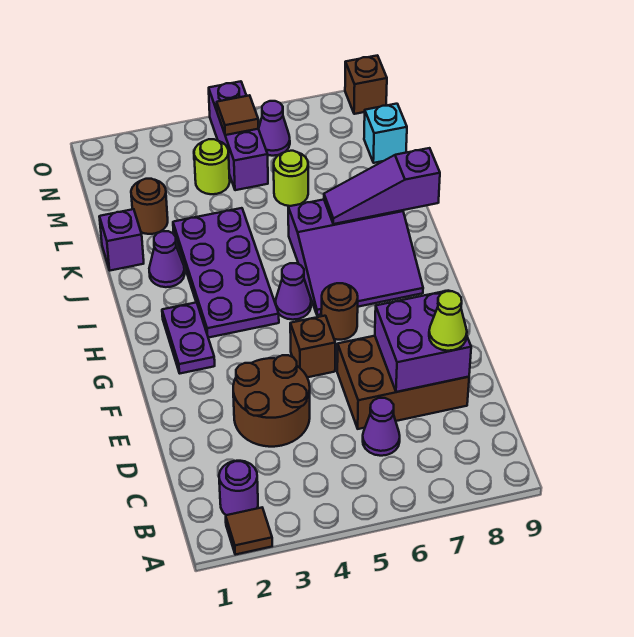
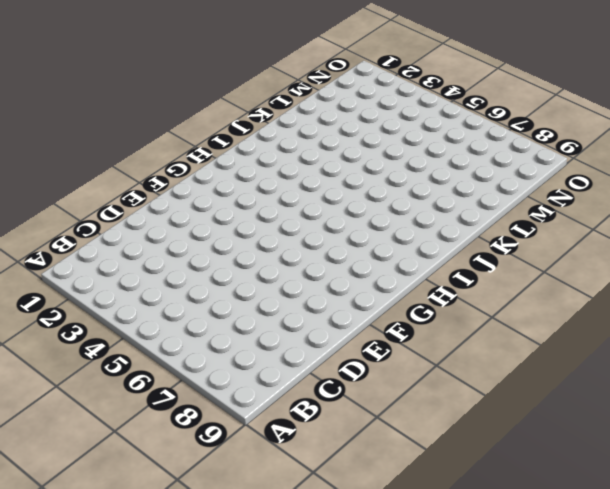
none -> brown tile A2 level 1
none -> purple round brick B2 level 1
none -> purple cone C6 level 1

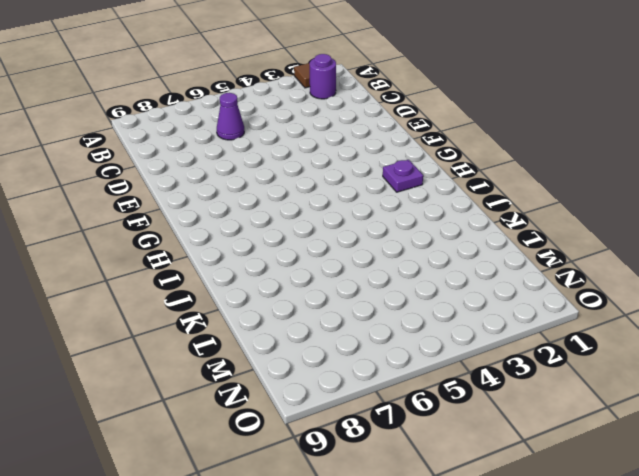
purple plate H2 level 1 -> purple plate G2:H2 level 1
none -> brown round brick D3:E4 level 1
none -> brown brick D6:E8 level 1
none -> brown brick F5 level 1

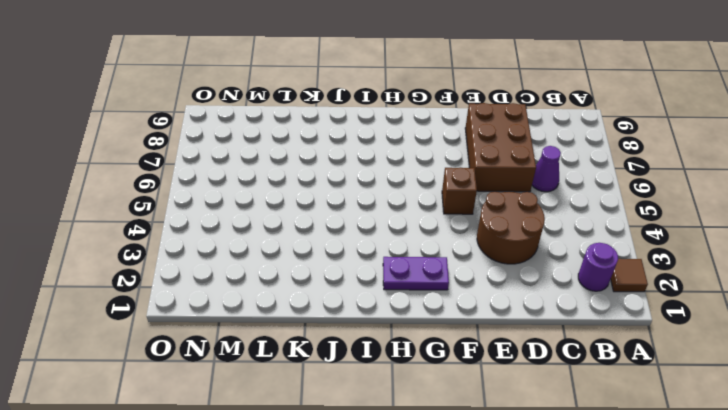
none -> brown round brick G6 level 1
none -> purple plate H3:K4 level 1
none -> purple cone H5 level 1

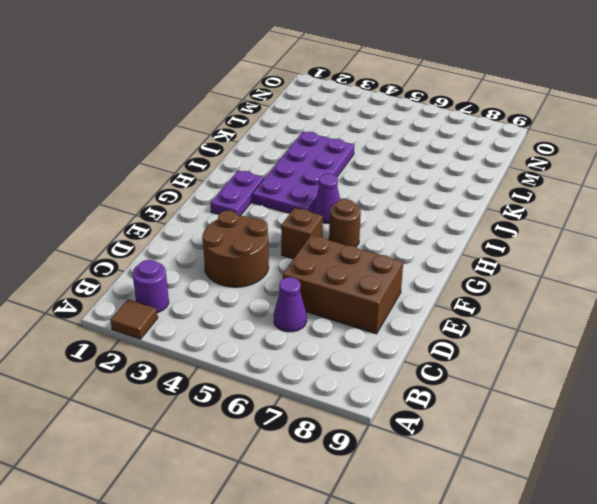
none -> purple slope H6:J8 level 1 top J
none -> purple cone J2 level 1
none -> purple brick K1 level 1

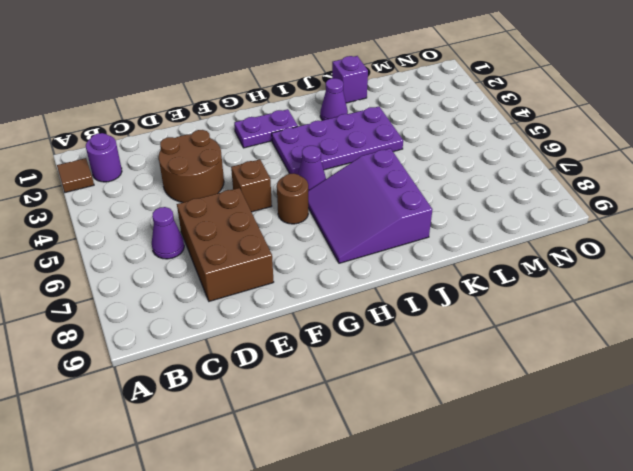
none -> brown round brick L2 level 1
none -> lime round brick L6 level 1
none -> lime round brick M4 level 1

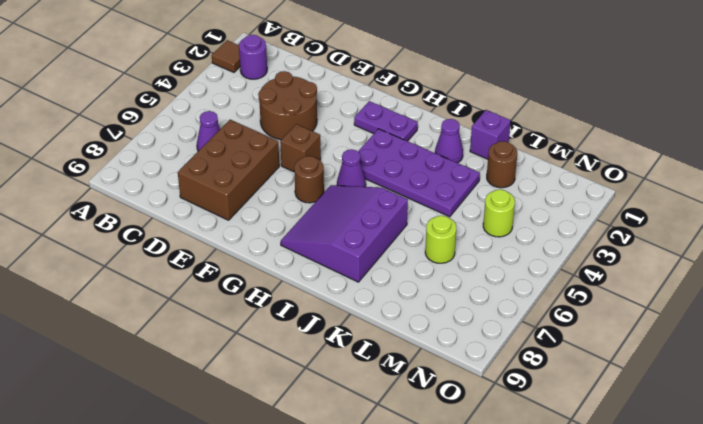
none -> purple brick M5:O5 level 1
none -> cyan brick M9 level 1
none -> purple cone N6 level 1

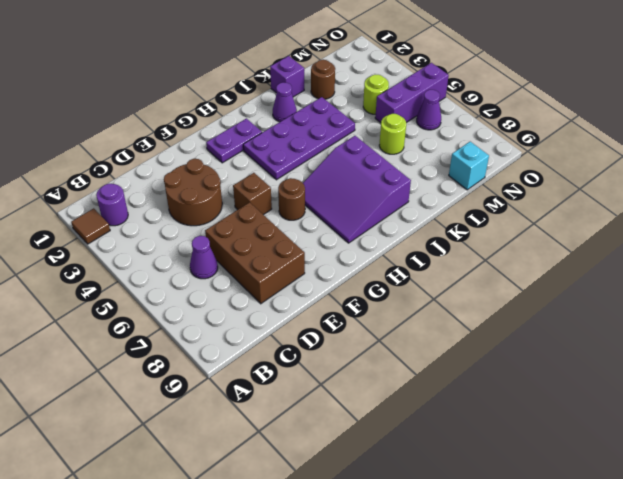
none -> purple cone H5 level 1
none -> brown brick O9 level 1
none -> purple brick D7:E8 level 2

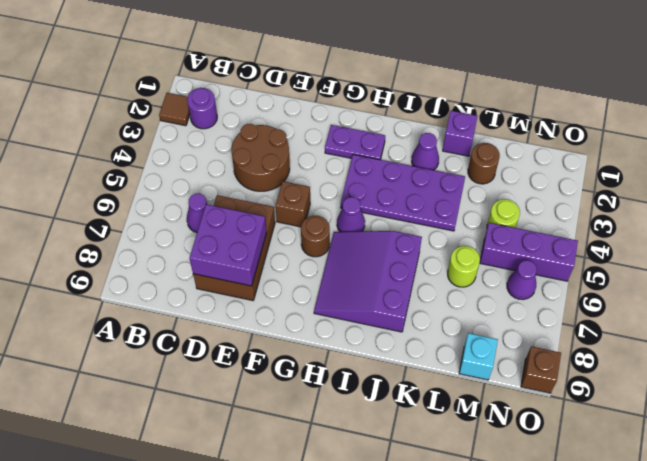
none -> purple slope J7:J9 level 2 top 9
none -> brown tile N5 level 2
none -> lime cone D8 level 3

